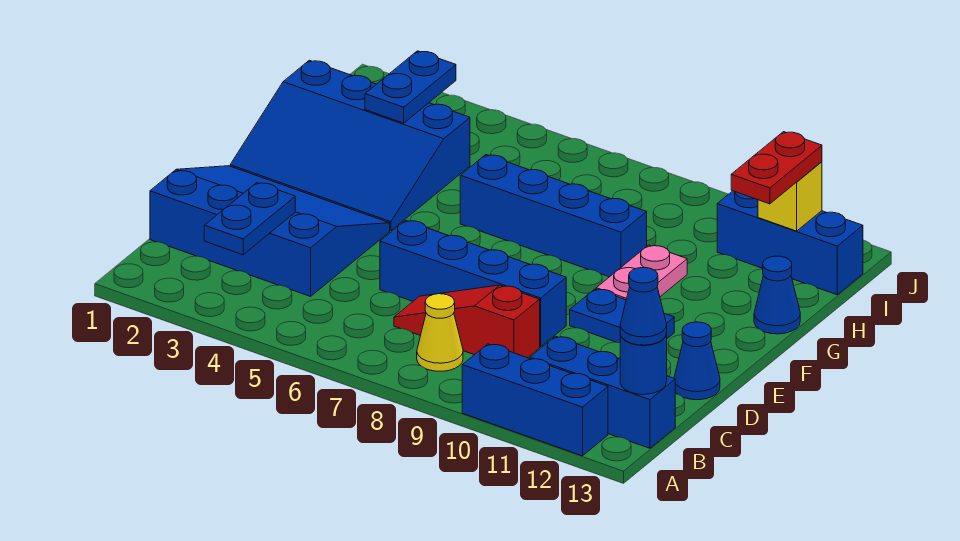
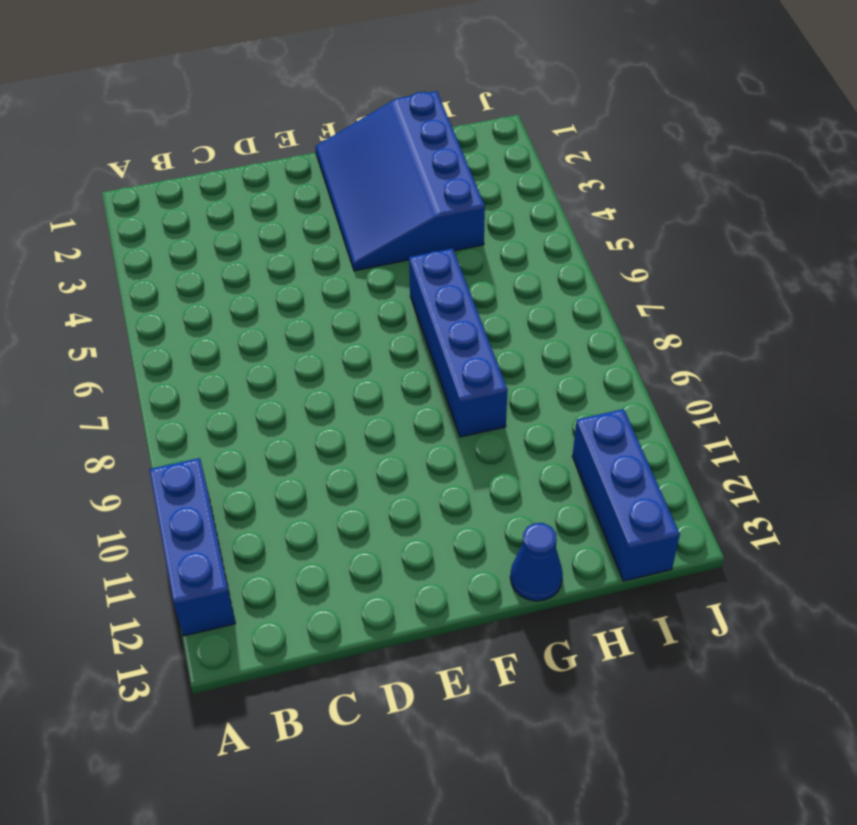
none -> yellow cone B8 level 1
none -> blue brick B11:B13 level 1
none -> blue slope C1:E4 level 1 top C

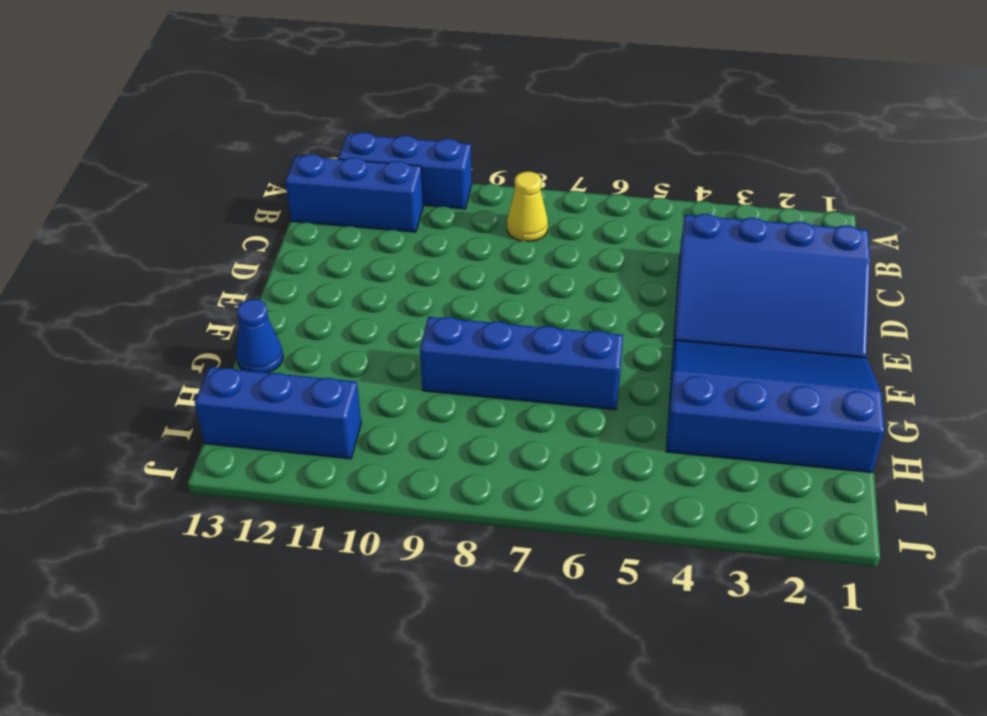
none -> red slope C7:C9 level 1 top 9
none -> blue brick D6:D9 level 1
none -> blue cone D13 level 1

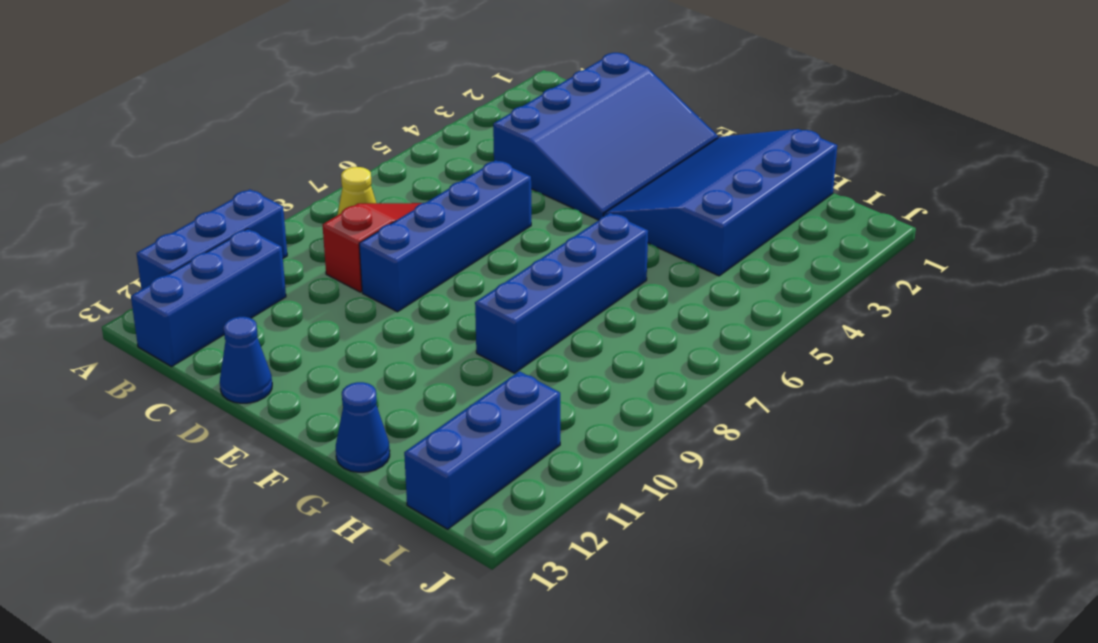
none -> blue plate E10:E11 level 1
none -> pink plate F10:G10 level 1
none -> blue plate B3:C3 level 2

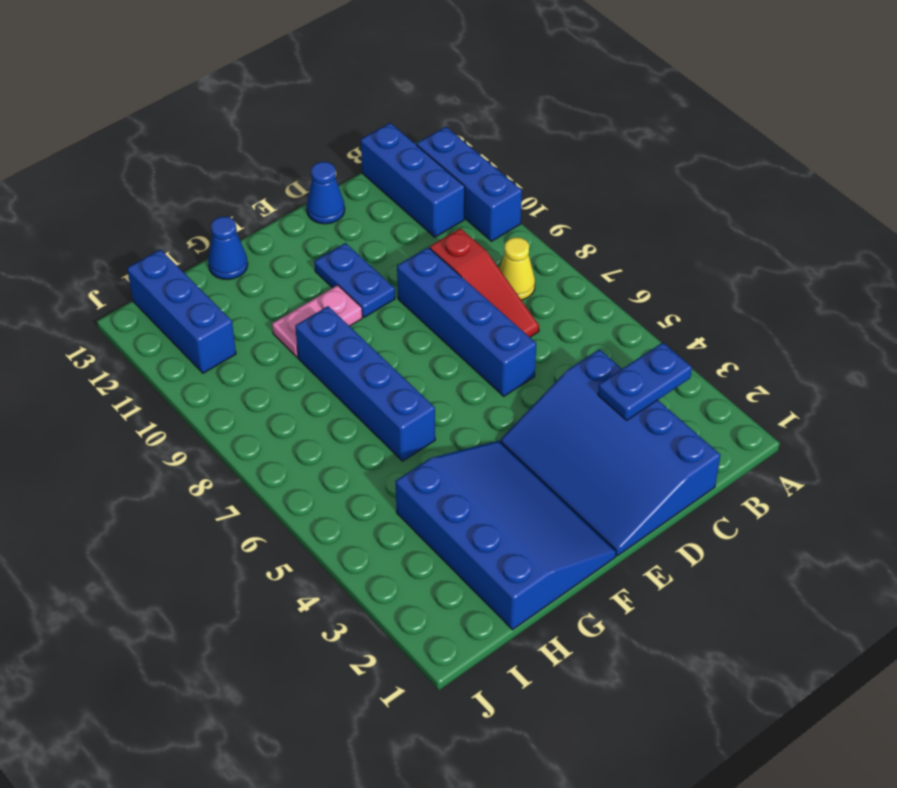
none -> blue round brick B13 level 2
none -> blue plate H3:I3 level 2
none -> yellow brick I12 level 2

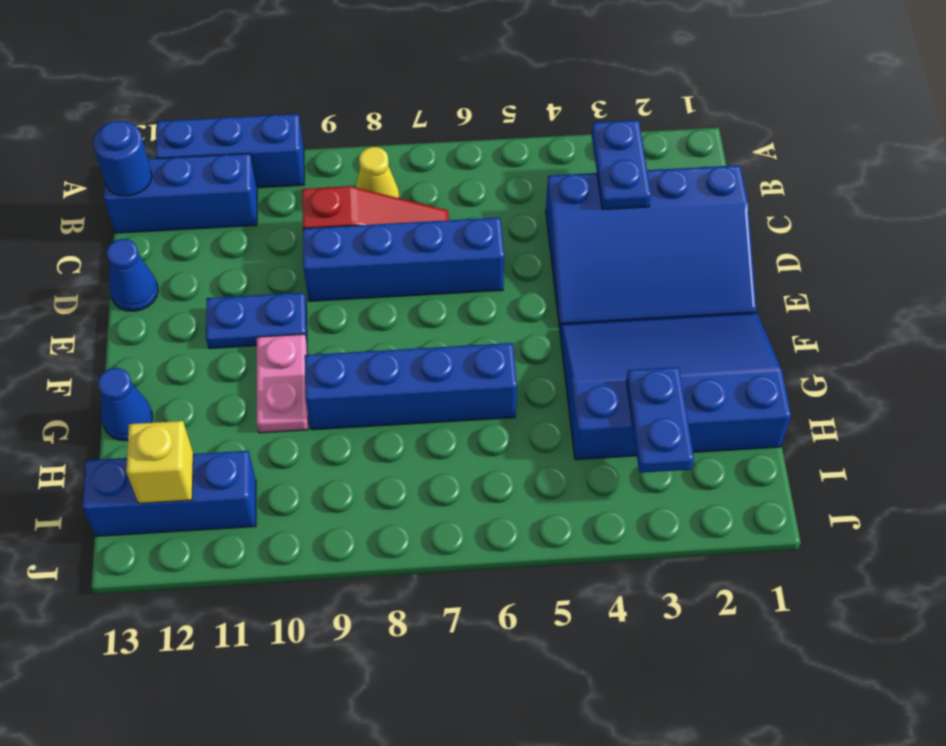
none -> blue cone B13 level 3
none -> red plate H12:I12 level 3

